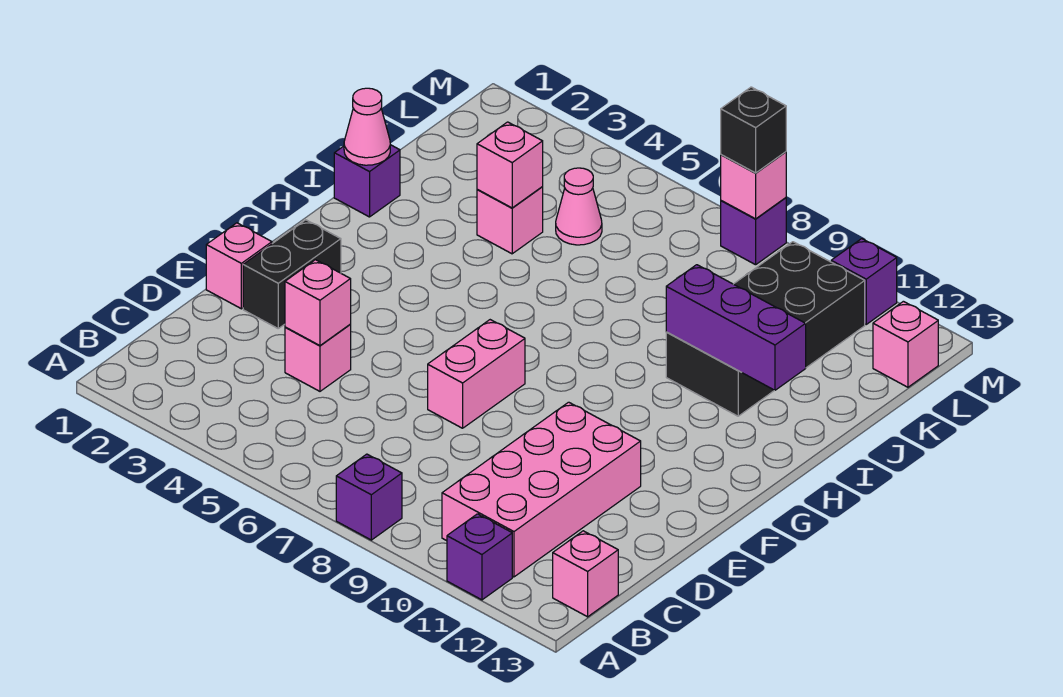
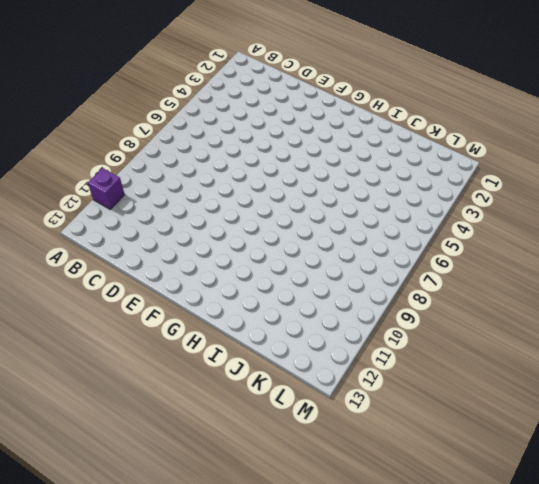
none -> purple brick A8 level 1
none -> pink brick B10:E11 level 1
none -> pink brick B13 level 1

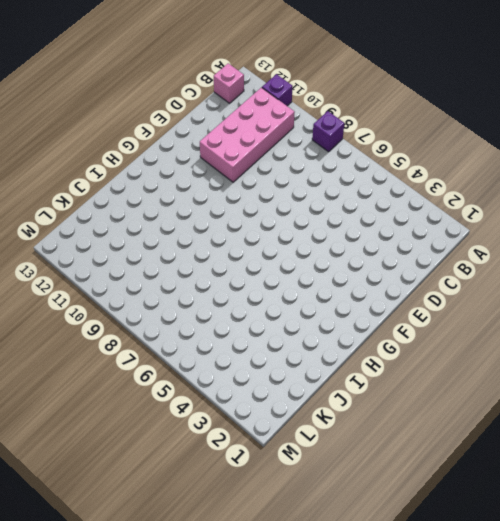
none -> pink brick D4 level 1
none -> pink brick E1 level 1
none -> black brick E2:F2 level 1

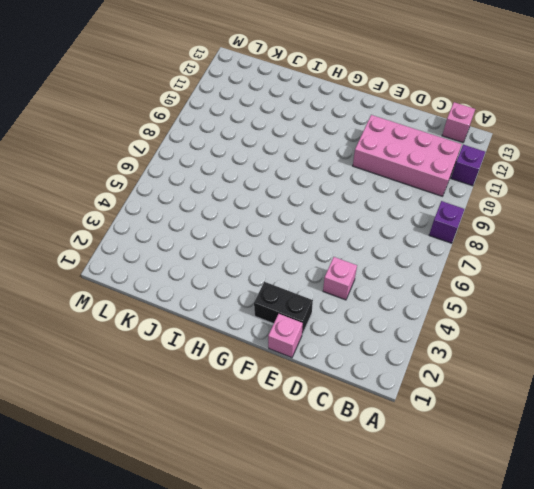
none -> pink brick E7:F7 level 1
none -> purple brick I1 level 1
none -> black brick I10:L11 level 1

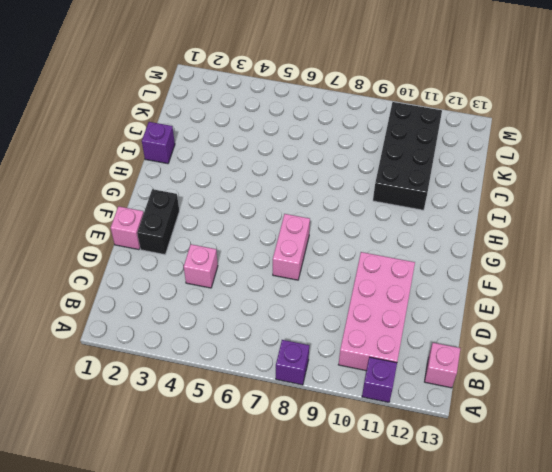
none -> pink brick J4 level 1
none -> pink cone K5 level 1
none -> pink brick L13 level 1

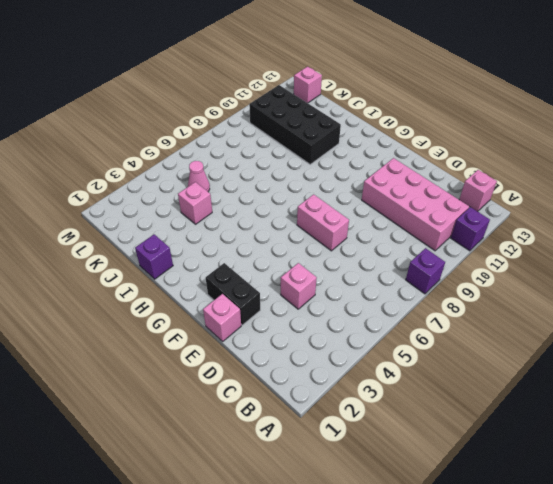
none -> purple brick M8 level 1
none -> purple brick M11 level 1
none -> pink brick D4 level 2

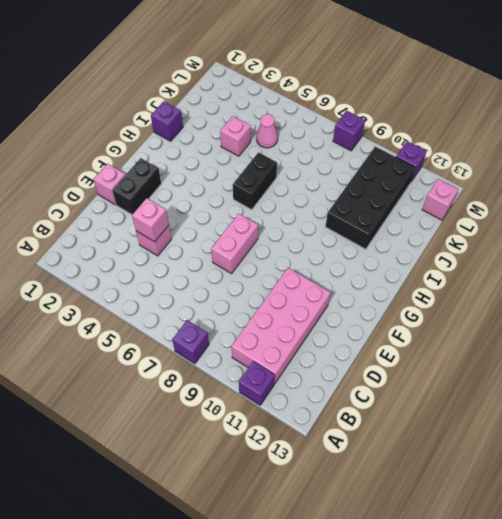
black brick H6:I6 level 1 -> none
none -> pink brick B13 level 1
none -> pink cone I1 level 2
none -> purple brick I10:I12 level 2

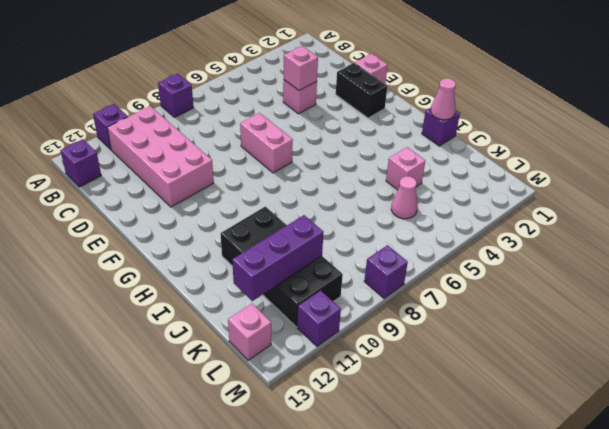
purple brick B13 level 1 -> pink brick B13 level 1
purple brick K10:K12 level 2 -> purple brick I10:I12 level 2
none -> pink brick J4 level 2
none -> pink brick M8 level 2
none -> black brick M8 level 3

